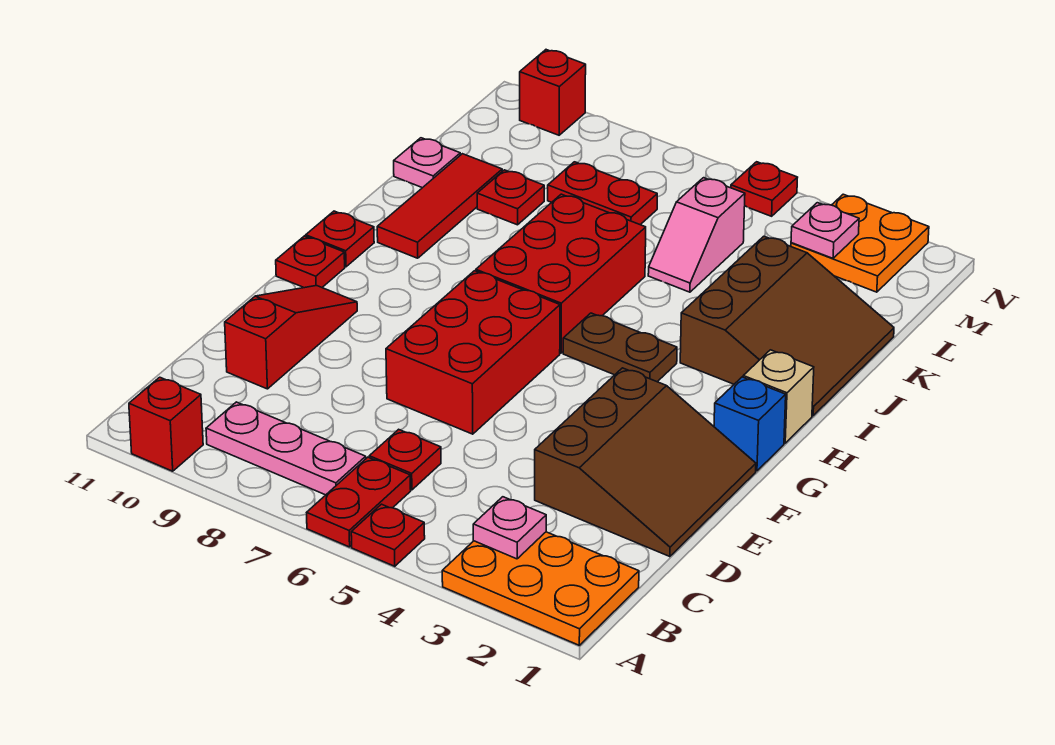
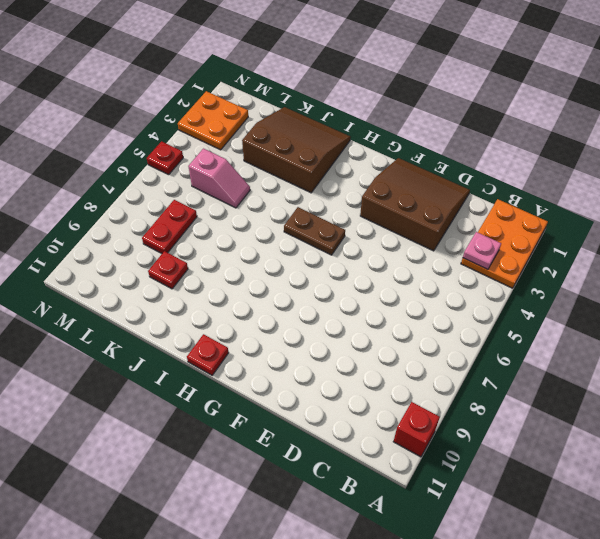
brown plate G5:H5 level 1 -> brown plate H4:H5 level 1
none -> red plate A5 level 1
none -> red plate A6:B6 level 1
none -> pink plate B7:B9 level 1

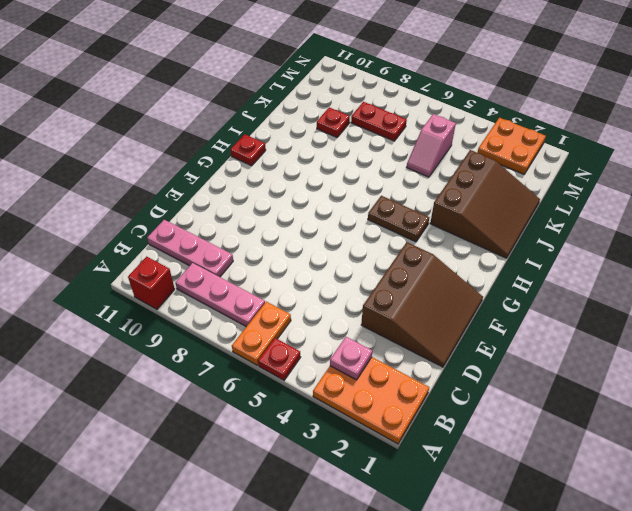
orange plate A6:B6 level 1 -> red plate A6:B6 level 1
pink plate C9:C11 level 1 -> none
none -> red plate C6 level 1
none -> red slope D10:F10 level 1 top D
none -> red brick E6:G7 level 1

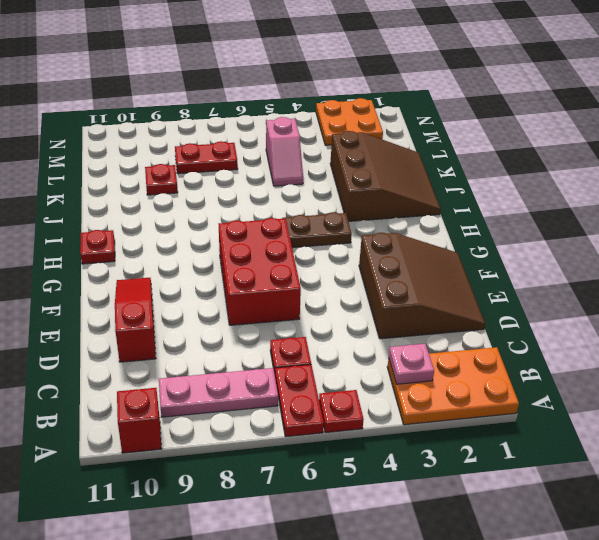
none -> blue brick G1 level 1
none -> red plate G11 level 1
none -> tan brick H1 level 1

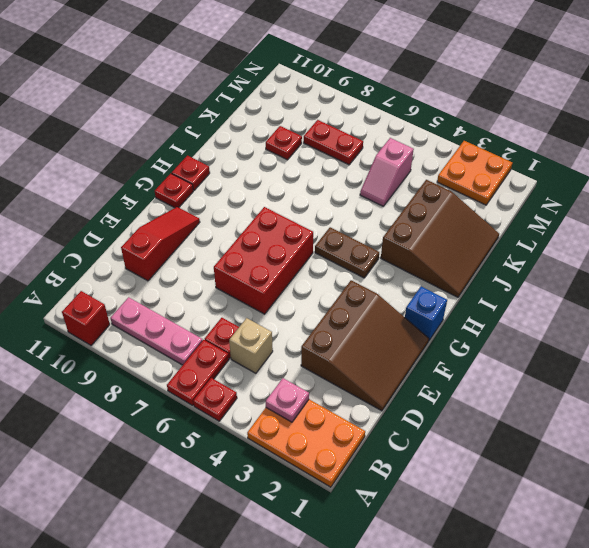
tan brick C5 level 1 -> tan brick H1 level 1
none -> red brick H6:J7 level 1
none -> red tile I10:K10 level 1
none -> pink plate K11 level 1

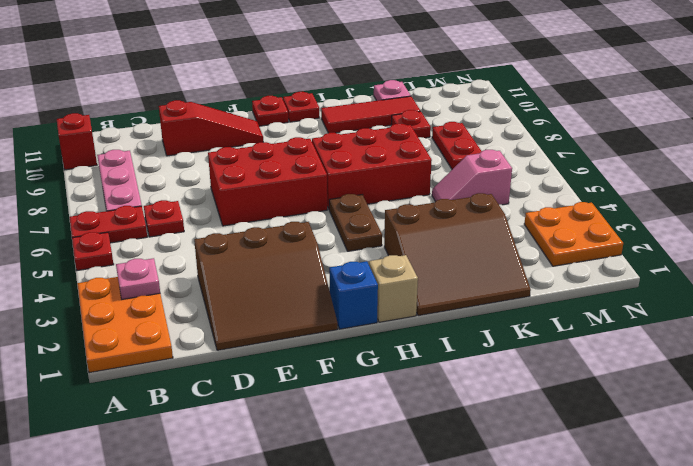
none -> red plate N5 level 1
none -> red brick N10 level 1
none -> pink plate M3 level 2

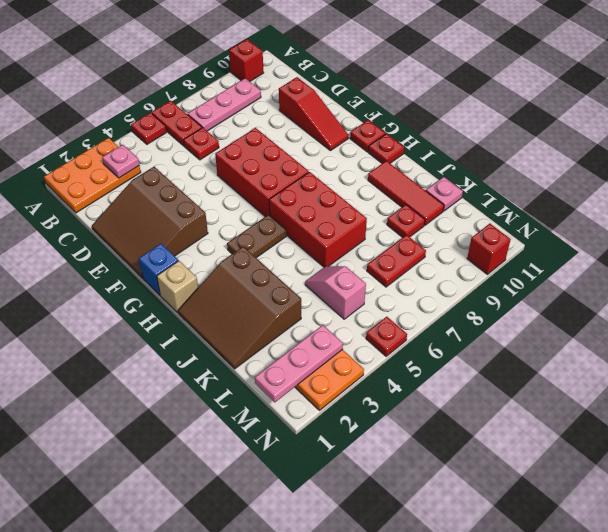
pink plate M1:M3 level 2 -> pink plate M3 level 2

